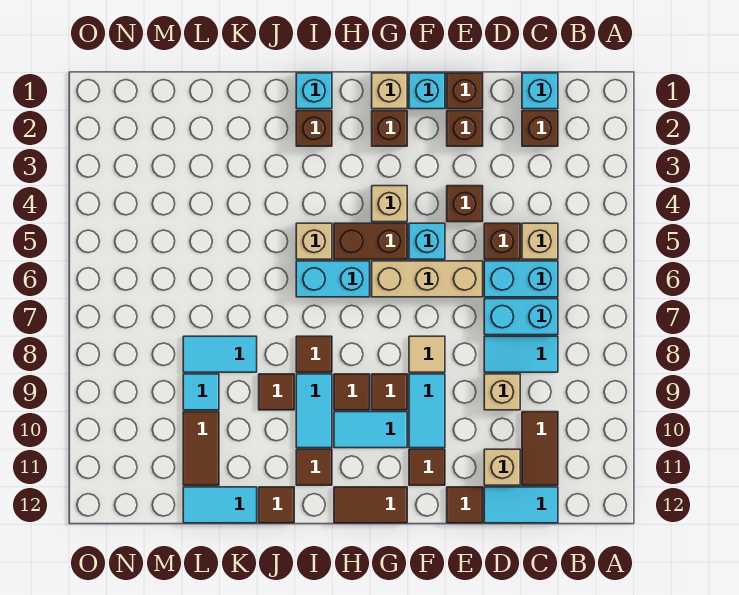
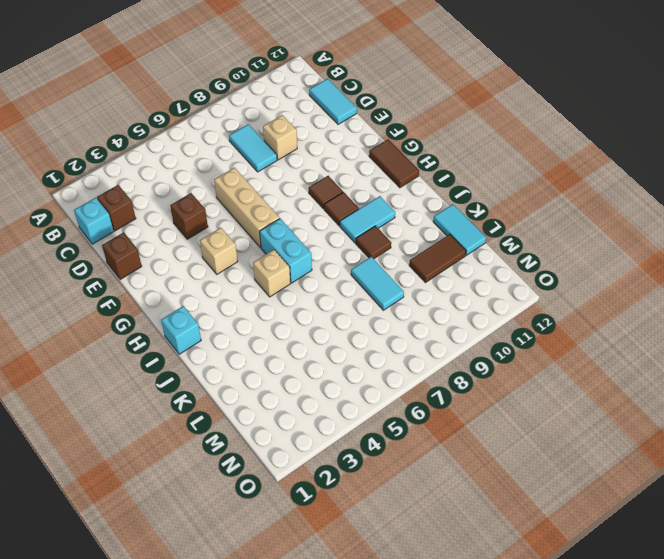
none -> tan brick C5 level 1
none -> cyan brick C6:D6 level 1
none -> cyan brick C7:D7 level 1
none -> brown tile C10:C11 level 1

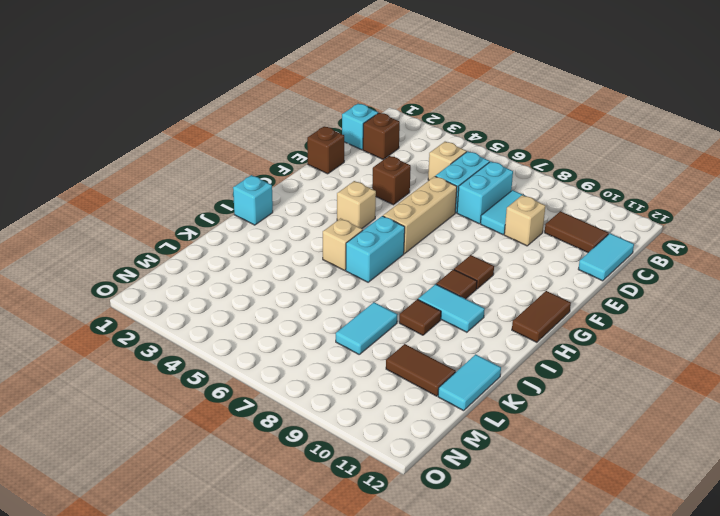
none -> brown brick D5 level 1
none -> tan brick D11 level 1
none -> brown brick E2 level 1
none -> brown tile E12 level 1

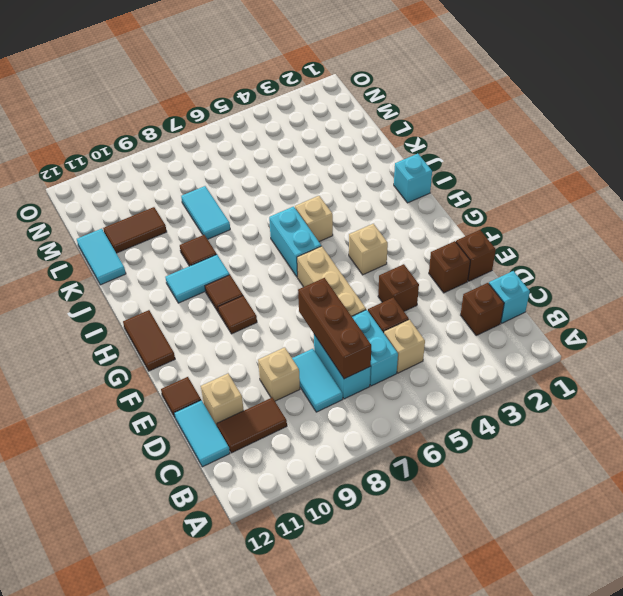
brown brick C7:E7 level 2 -> none
none -> cyan brick F1 level 1
none -> cyan brick F5 level 1
none -> tan tile F8 level 1
none -> cyan tile F9:F10 level 1

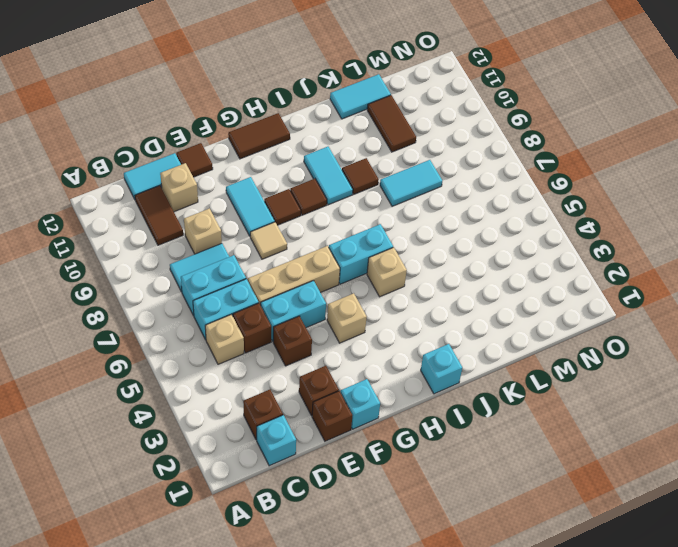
cyan brick E5:F5 level 1 -> cyan brick F5 level 1
none -> brown tile F11 level 1
none -> tan brick G1 level 1
none -> brown brick G2 level 1
none -> brown brick G5:H5 level 1

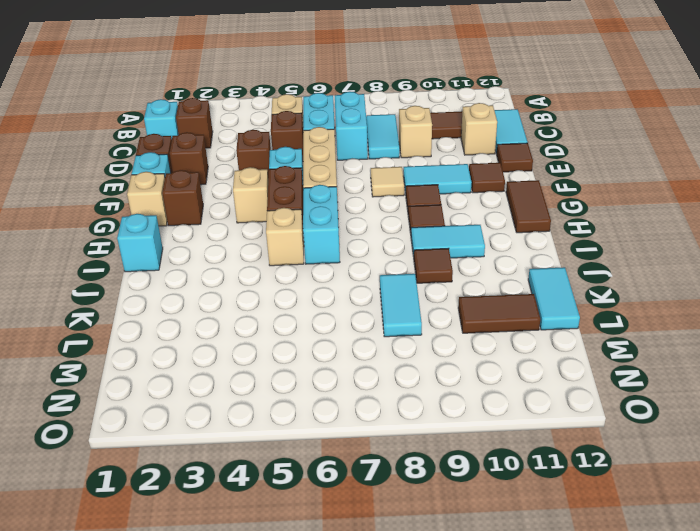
none -> cyan tile G10:H10 level 1
none -> brown brick I2 level 1
none -> brown tile I8 level 1
none -> brown tile I11 level 1

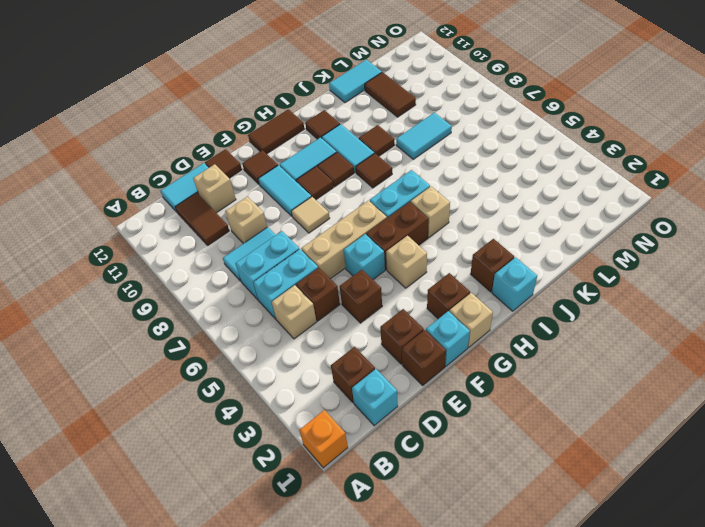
orange brick A1 level 1 -> none
none -> brown tile J12 level 1
none -> cyan tile L9 level 1

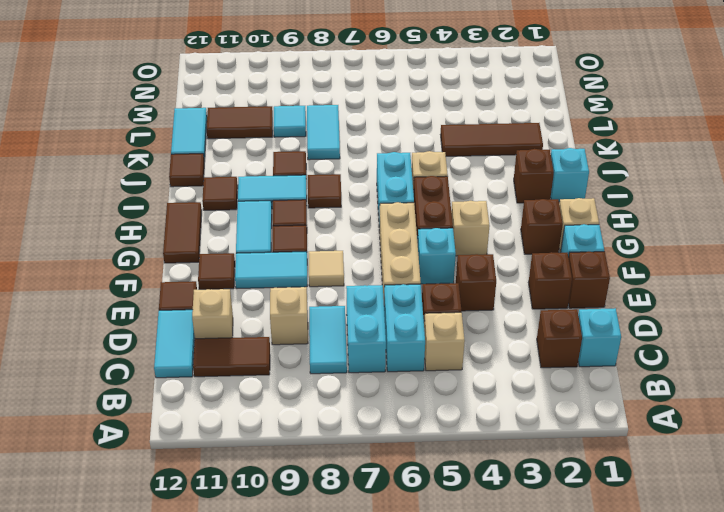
brown tile K2:K4 level 1 -> none

